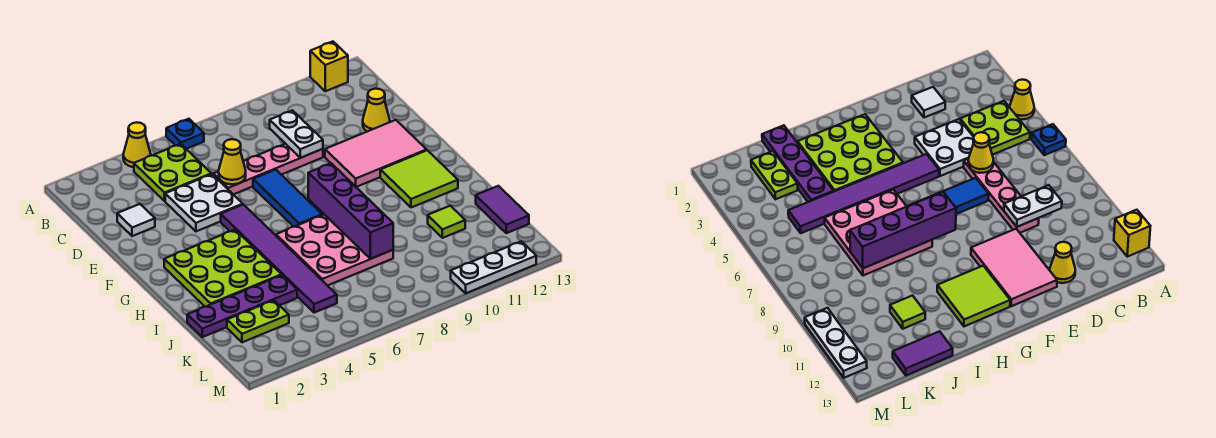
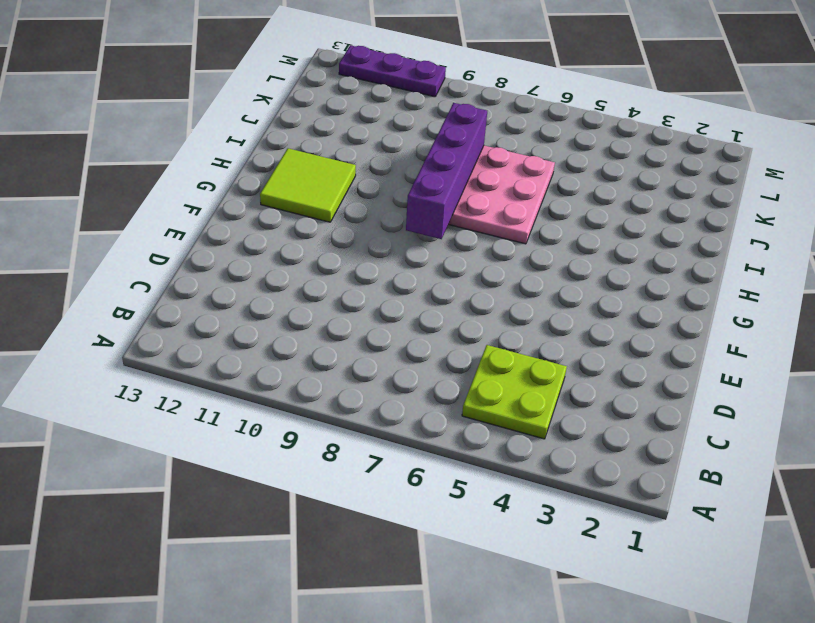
purple plate M10:M12 level 1 -> white plate M10:M12 level 1
none -> yellow cone A4 level 1
none -> blue plate A6 level 1
none -> yellow brick A12 level 1

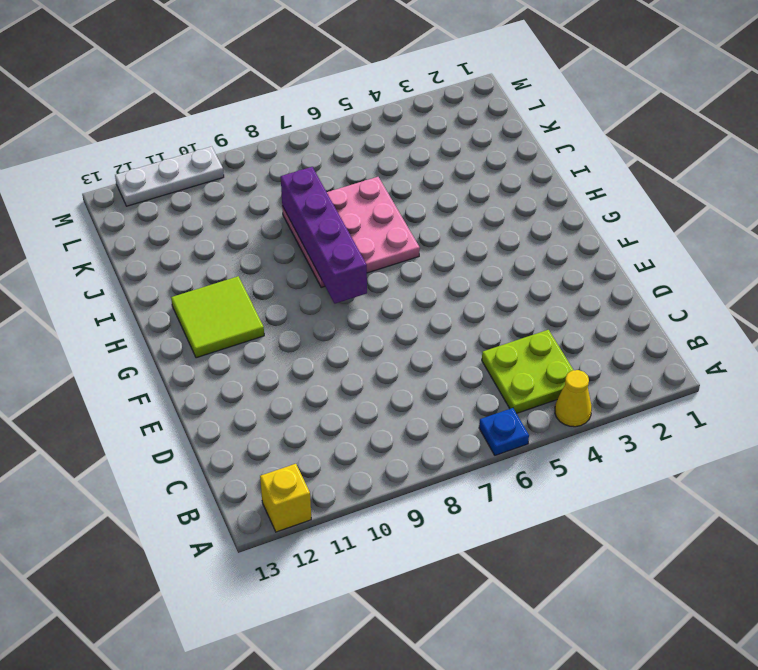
none -> white tile D2 level 1
none -> white plate D4:E5 level 1
none -> pink plate D6:D9 level 1

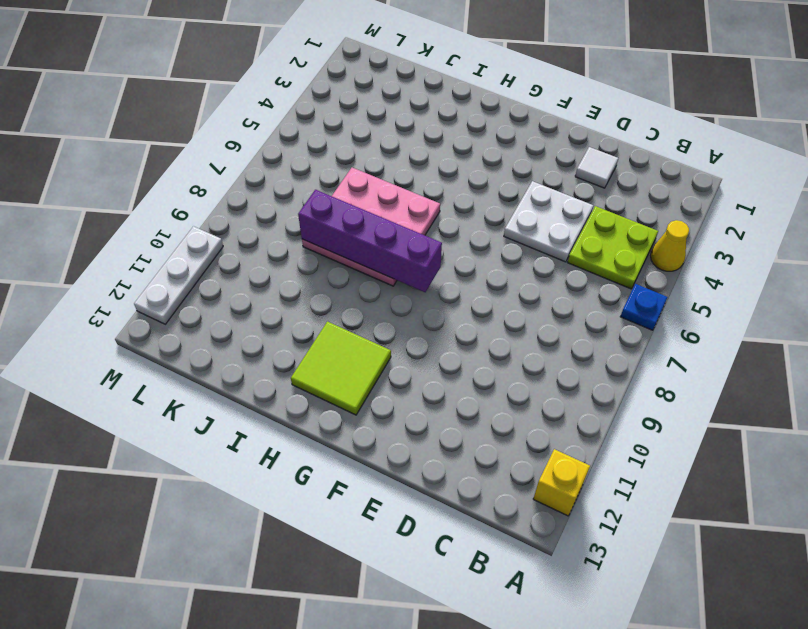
none -> pink plate D6:D9 level 1
none -> yellow cone D12 level 1
none -> blue tile E7:G7 level 1

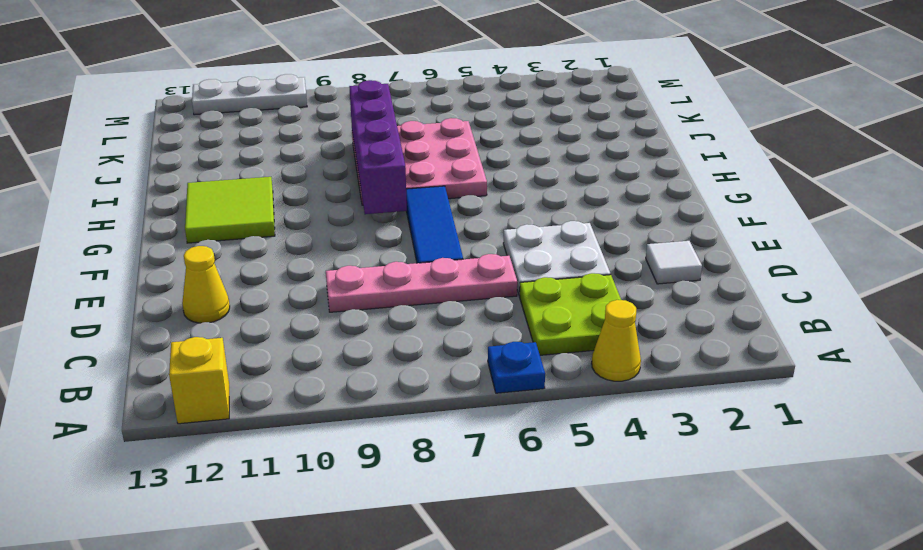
none -> pink tile E10:F12 level 1
none -> purple tile F5:K5 level 1
none -> lime plate G2:I4 level 1

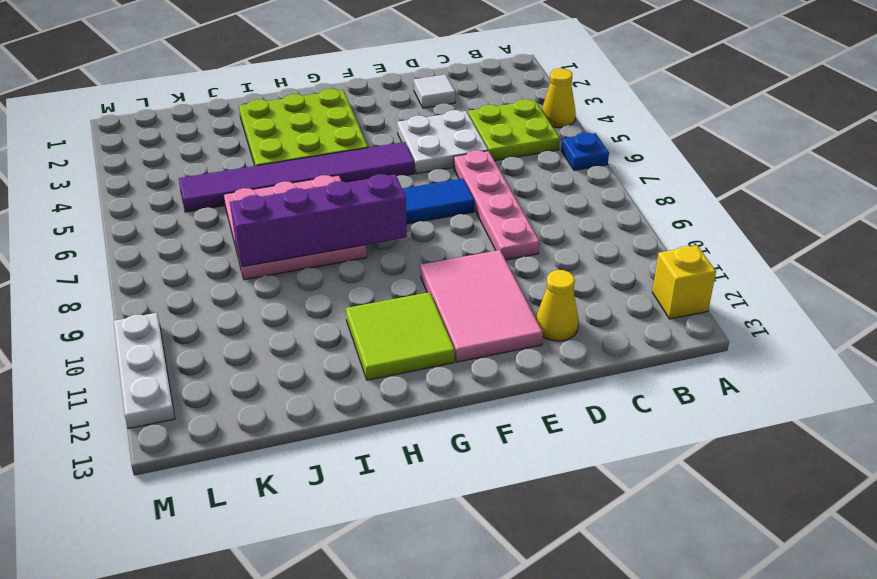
none -> purple plate J1:J4 level 1
none -> lime tile J11 level 1
none -> purple tile J13:K13 level 1

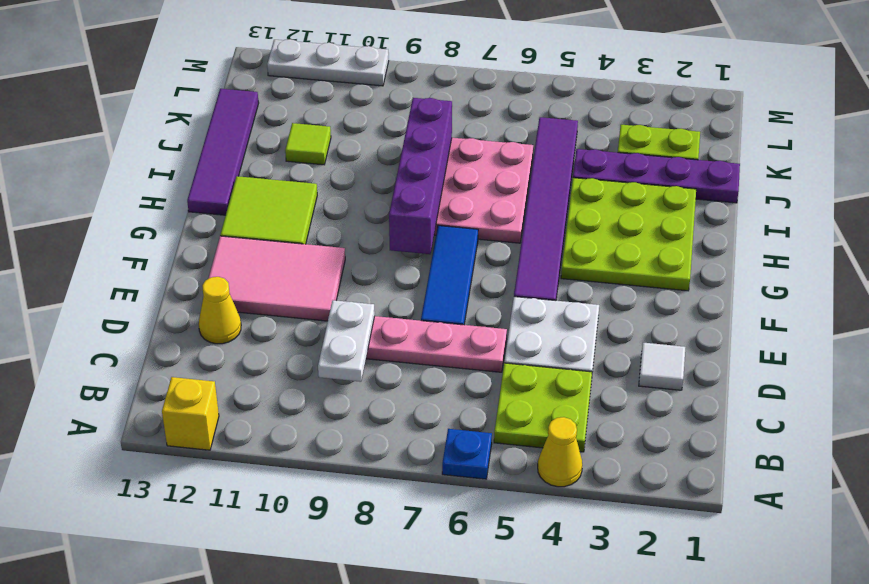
purple tile H13:K13 level 1 -> purple tile J13:K13 level 1
none -> yellow cone D6 level 2

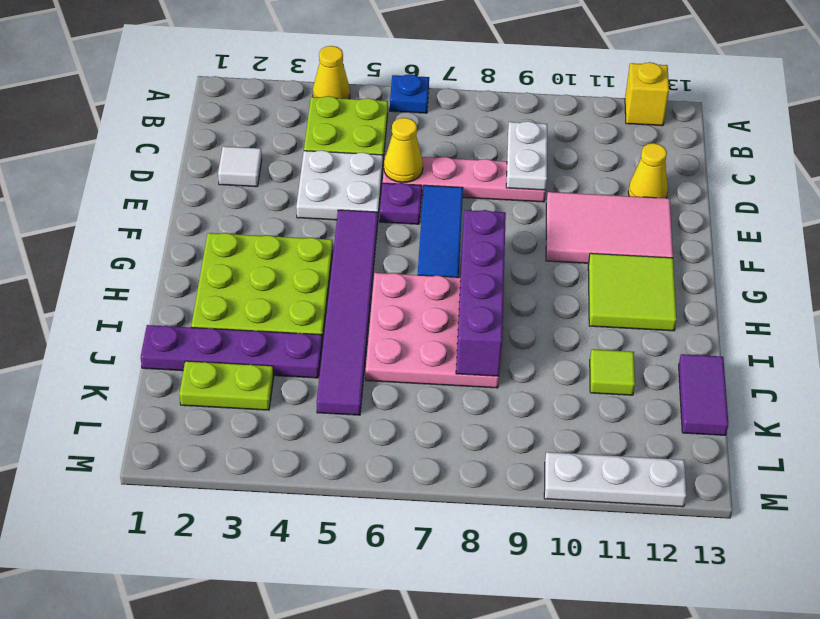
purple plate E6 level 1 -> none

